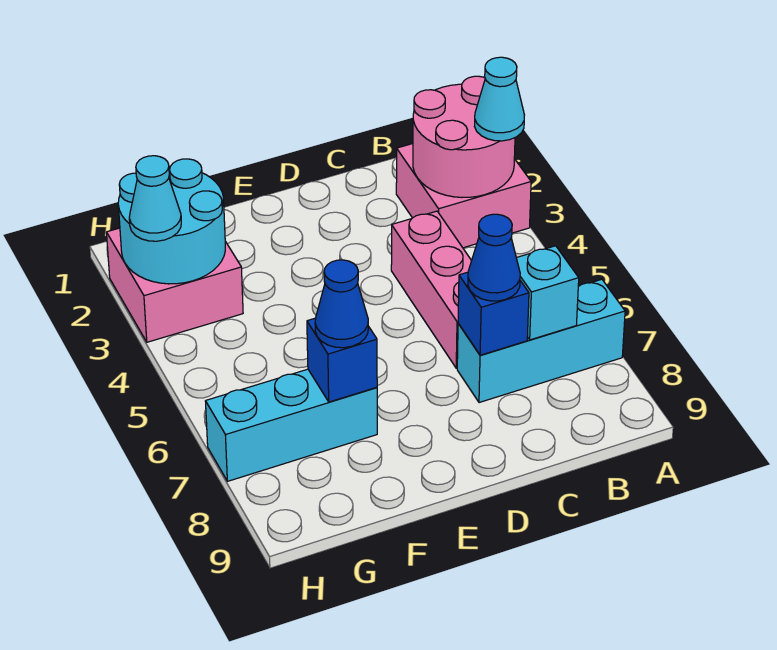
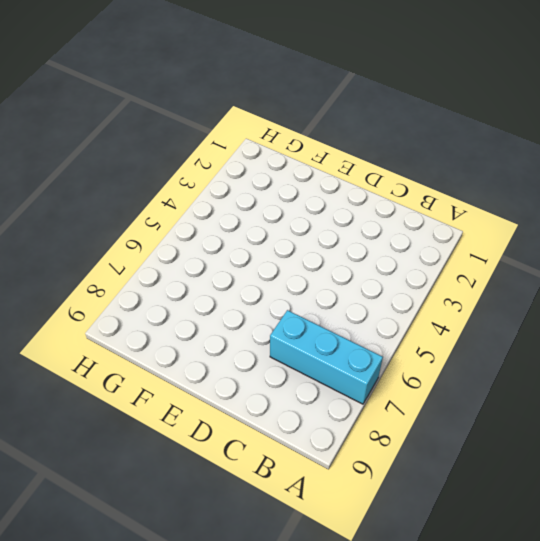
none -> pink brick A2:B3 level 1
none -> pink brick C4:C6 level 1
none -> cyan brick F7:H7 level 1

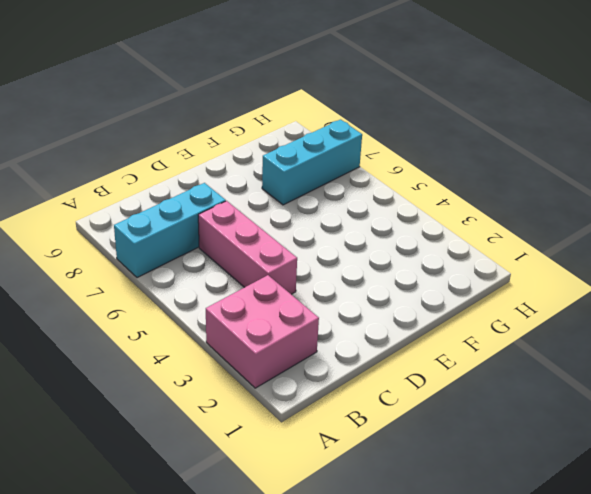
none -> pink brick G2:H3 level 1
none -> pink round brick A2:B3 level 2
none -> cyan brick B7 level 2

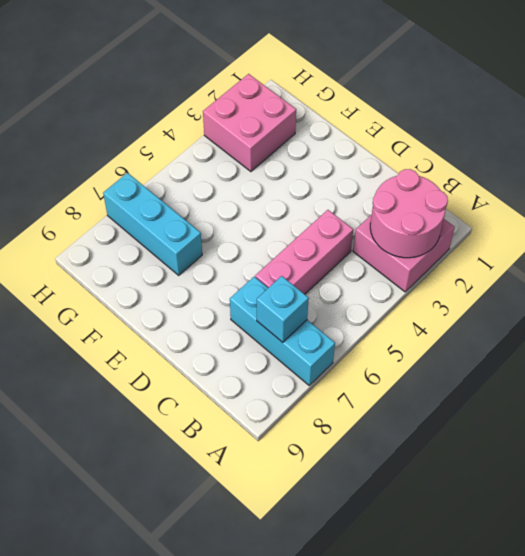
none -> blue brick C7 level 2
none -> blue brick F7 level 2
none -> cyan round brick G2:H3 level 2

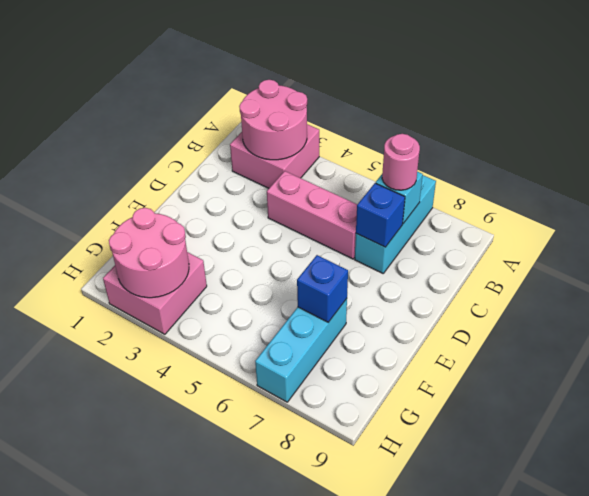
pink round brick B7 level 3 -> none
pink round brick G2:H3 level 2 -> cyan round brick G2:H3 level 2
none -> cyan cone A3 level 3
none -> blue cone C7 level 3
none -> blue cone F7 level 3

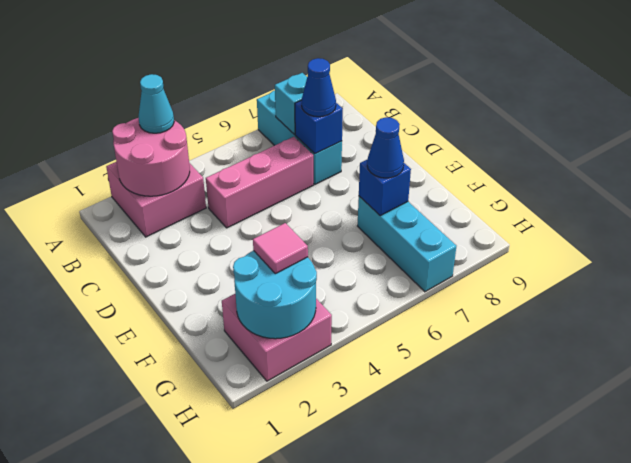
pink tile G3 level 3 -> none
none -> cyan cone H3 level 3

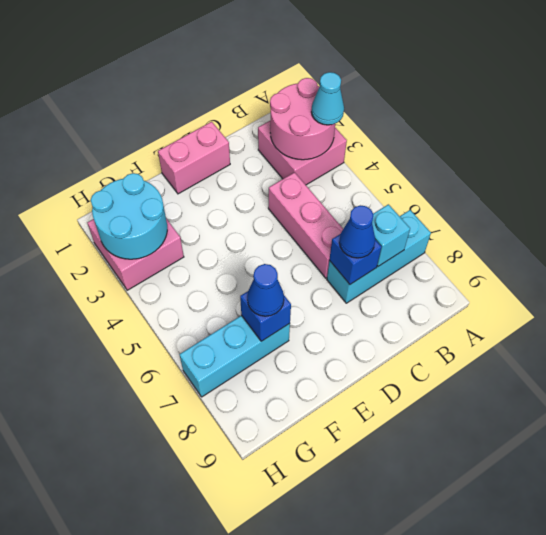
pink brick D1:E1 level 1 -> none
none -> cyan cone H3 level 3

